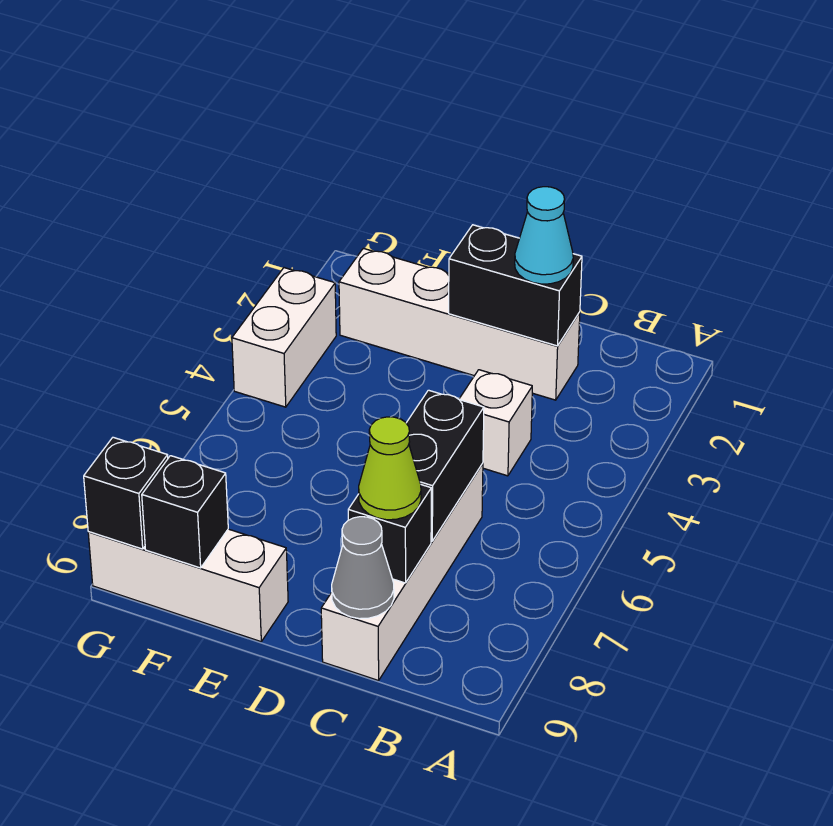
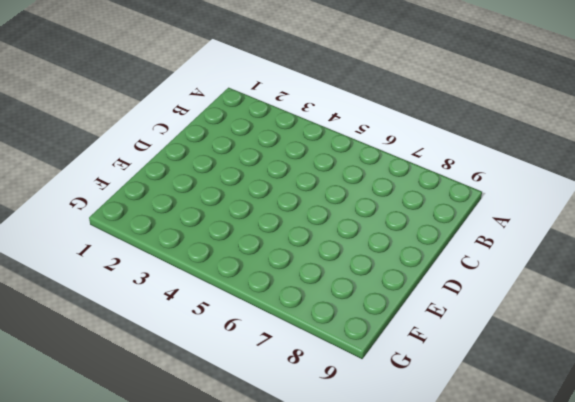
none -> white brick C2:F2 level 1
none -> white brick C4 level 1
none -> white brick C6:C9 level 1

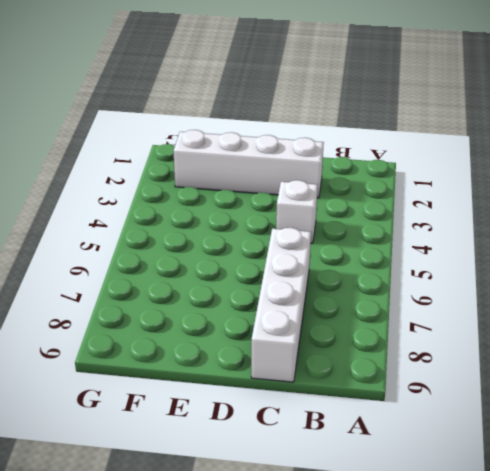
none -> white brick E9:G9 level 1
none -> white brick G3:G4 level 1
none -> black brick C2:D2 level 2

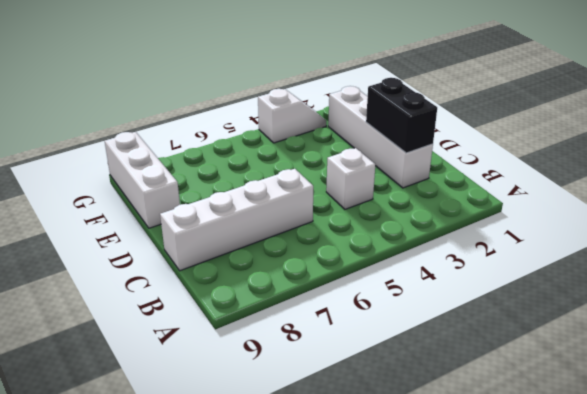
white slope G3:G4 level 1 top 4 -> white brick G3:G4 level 1
none -> black brick C6:C7 level 2
none -> black brick C8 level 2
none -> grey cone C9 level 2

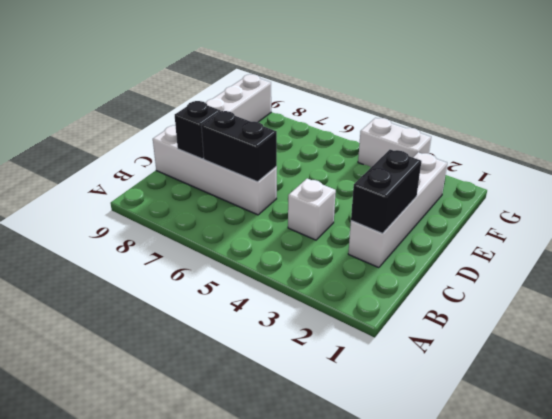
none -> grey cone C9 level 2
none -> black brick F9 level 2
none -> black brick G9 level 2

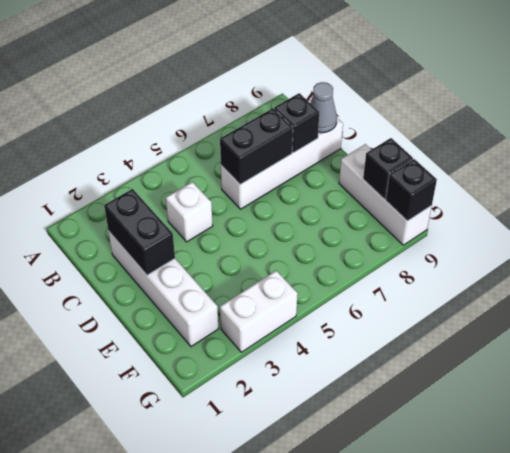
none -> cyan cone C2 level 3
none -> lime cone C8 level 3

